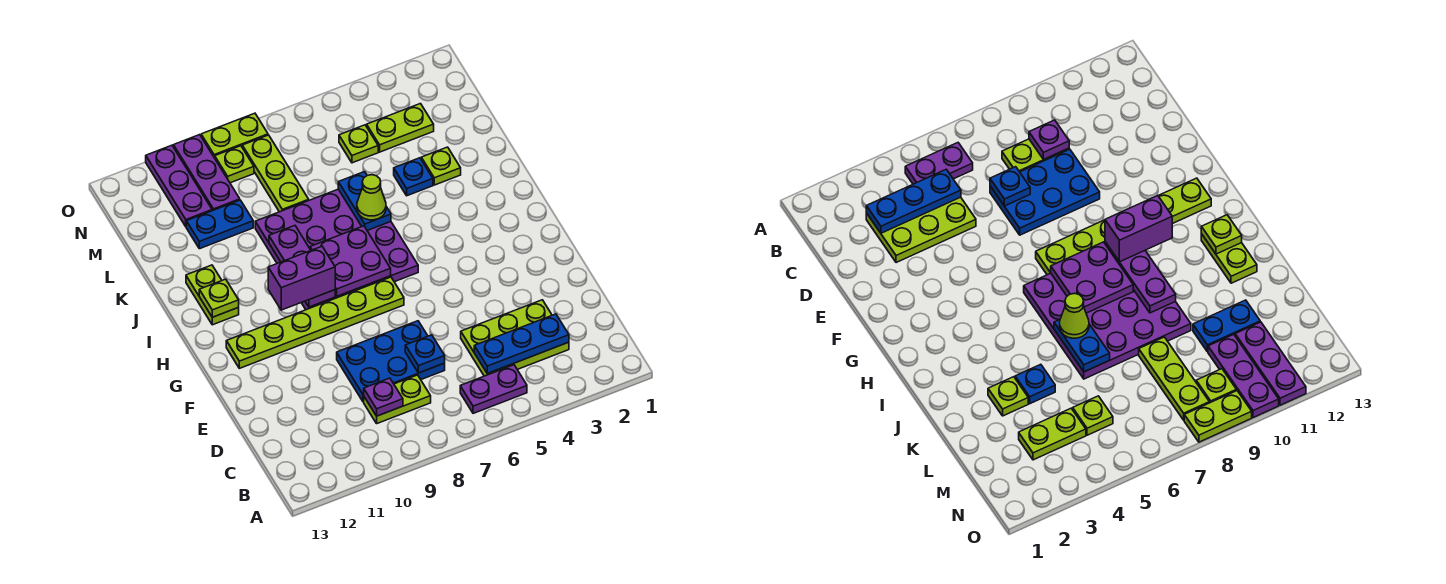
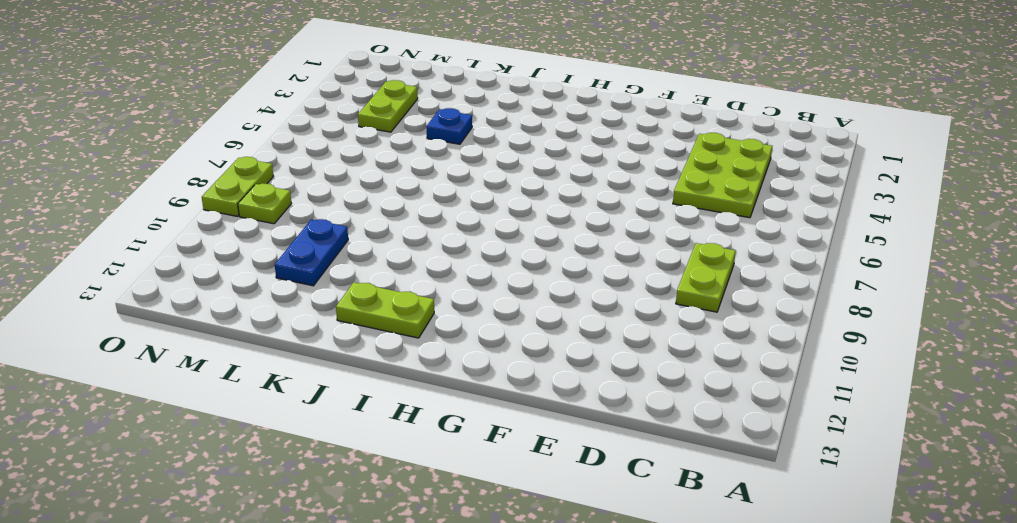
none -> purple plate B5:B6 level 1
none -> blue plate D7:E9 level 1
none -> lime plate G7:G12 level 1

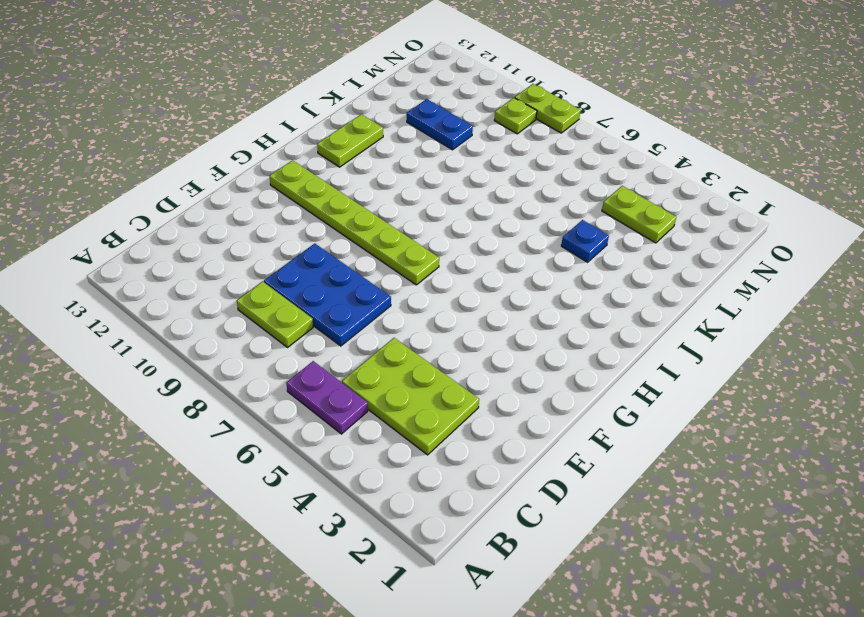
none -> purple plate H6:K9 level 1
none -> lime plate K3 level 1
none -> lime plate L8:N8 level 1

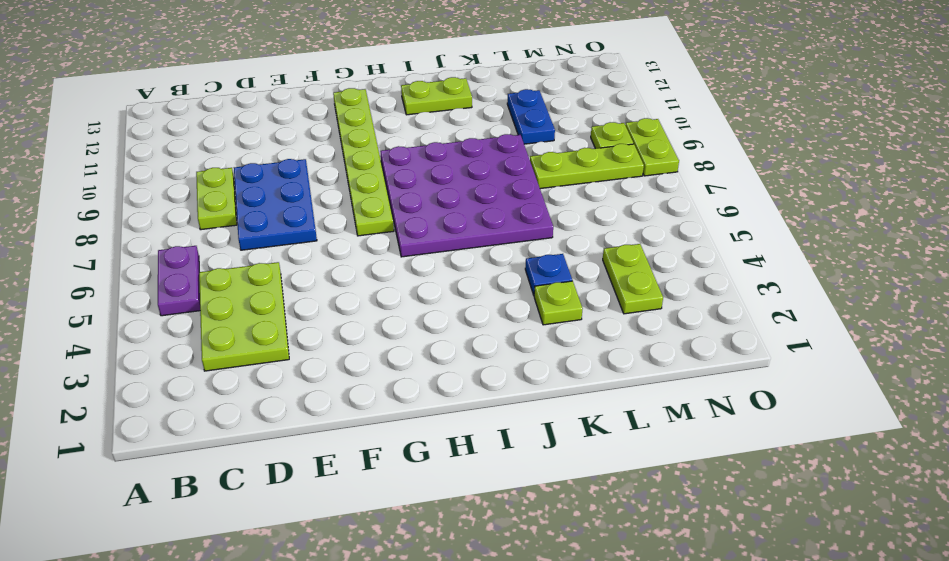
none -> lime plate M5 level 1
none -> purple plate M10:O10 level 1
none -> purple plate M11:O11 level 1

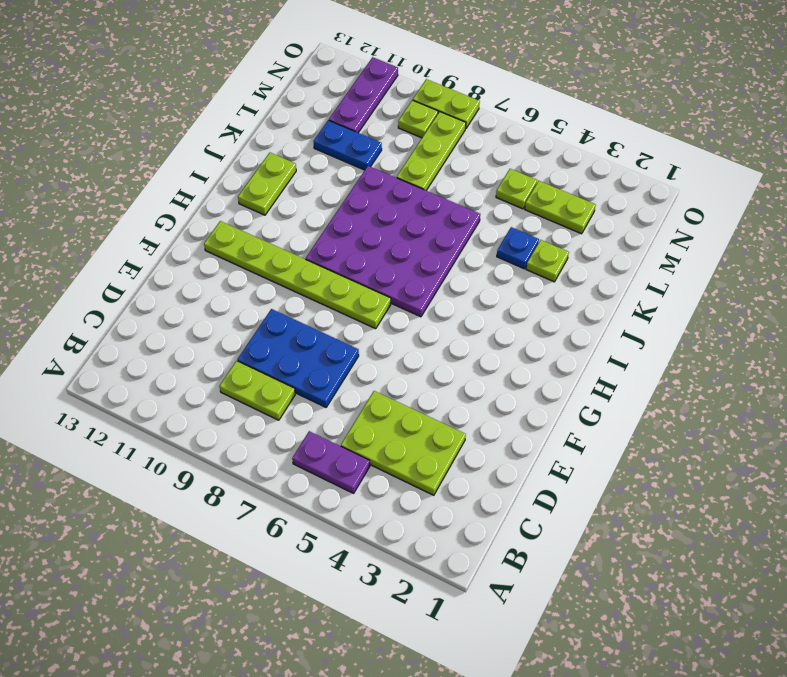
none -> purple plate M10:O10 level 1
none -> blue plate C3:C5 level 2
none -> purple plate C9 level 2

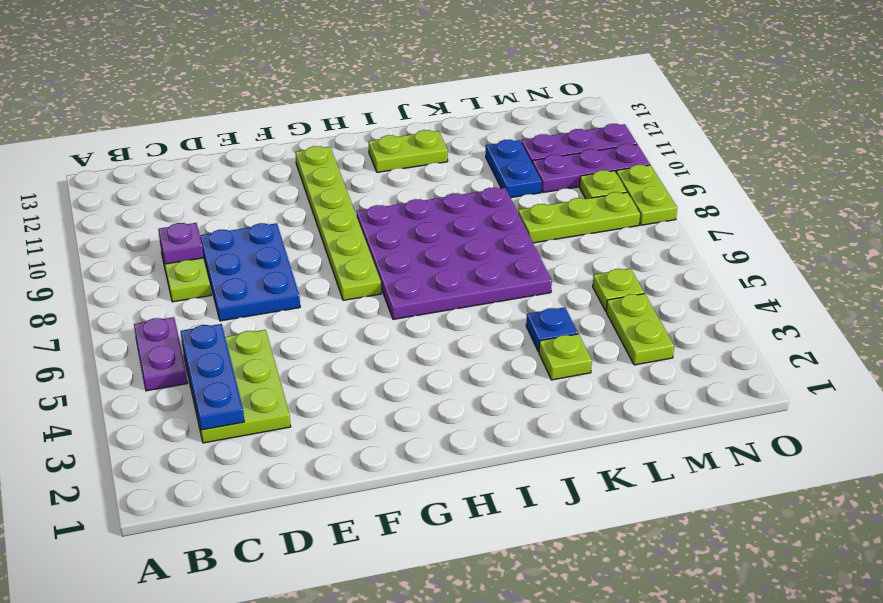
none -> blue plate D7 level 2
none -> purple plate H7:I8 level 2
none -> purple plate H9:J9 level 2

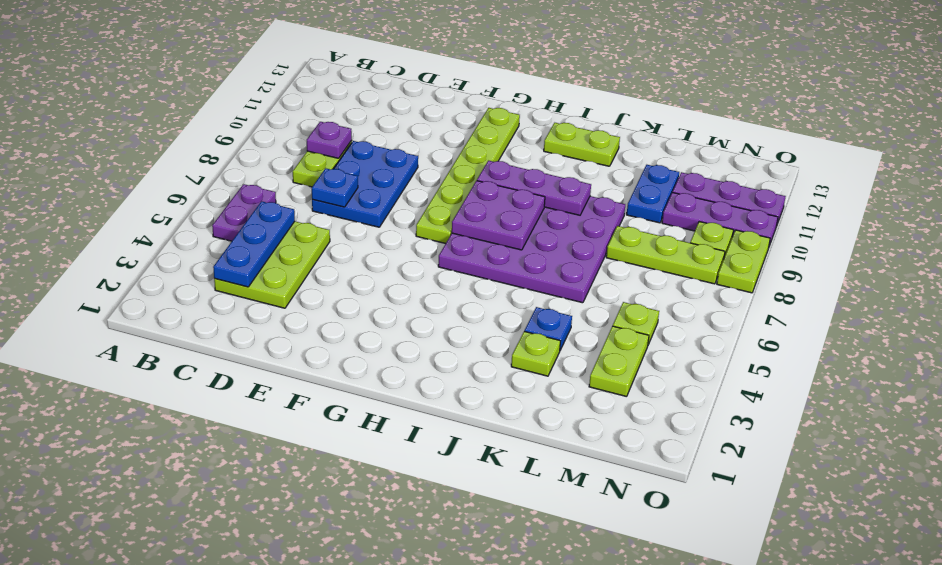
none -> lime plate I12 level 2
none -> blue plate J6:K6 level 2
none -> purple brick H9:H10 level 3

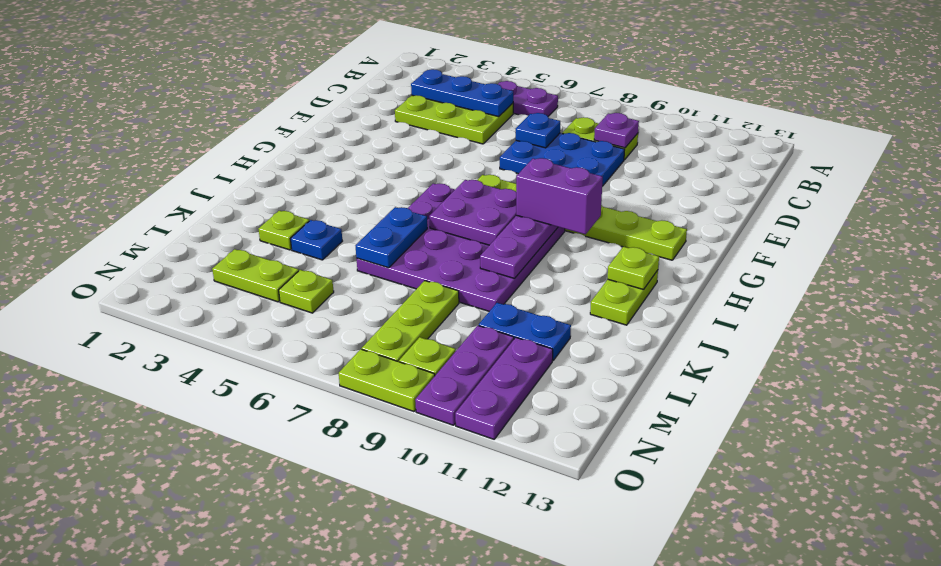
none -> lime cone J6 level 3

